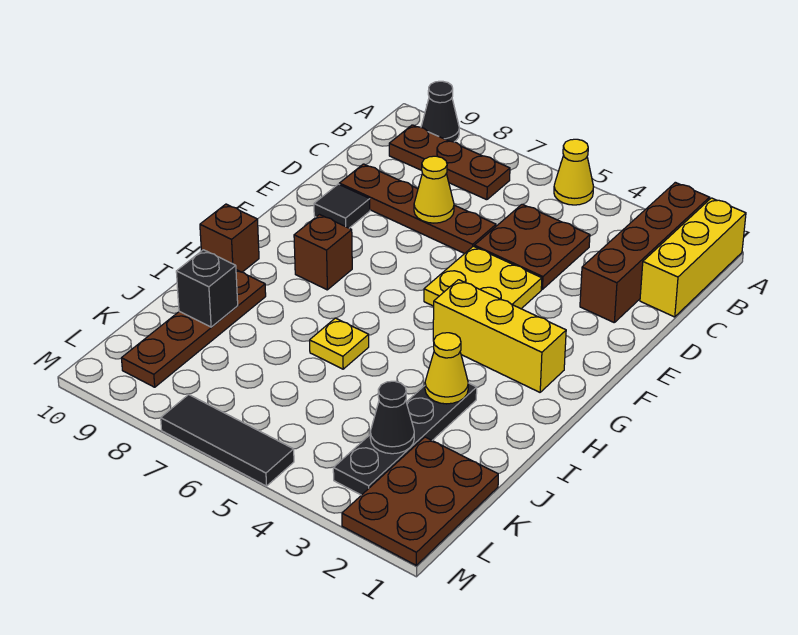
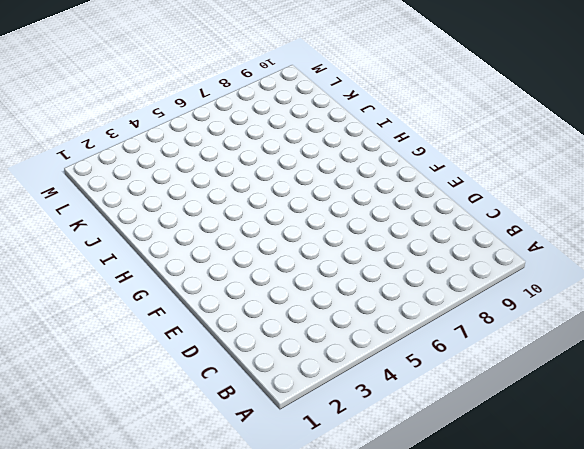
none -> yellow brick A1:C1 level 1
none -> brown brick A2:D2 level 1
none -> yellow cone A5 level 1

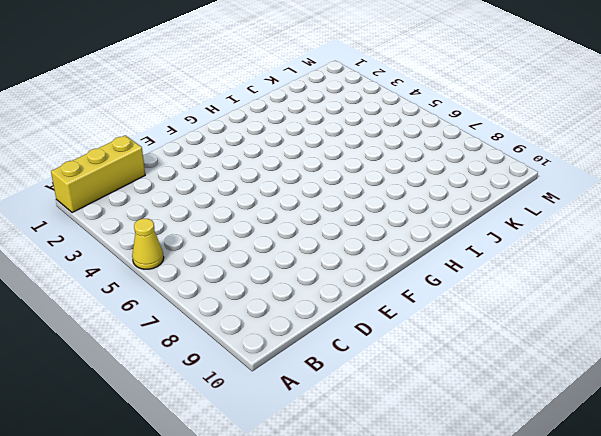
none -> brown brick A2:D2 level 1
none -> black cone A9 level 1
none -> brown plate B7:B9 level 1

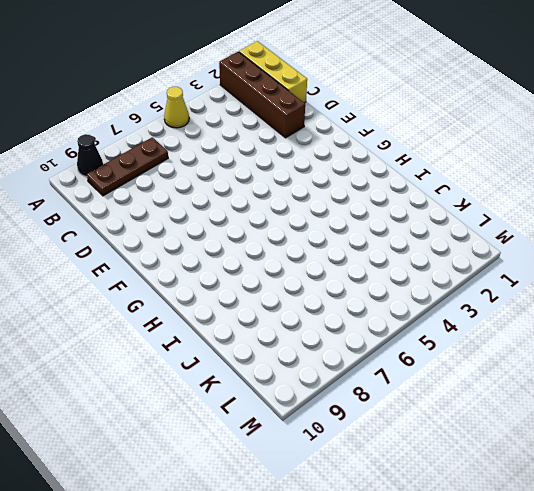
none -> brown plate C4:D5 level 1
none -> brown plate D6:D9 level 1
none -> yellow plate E4:F5 level 1

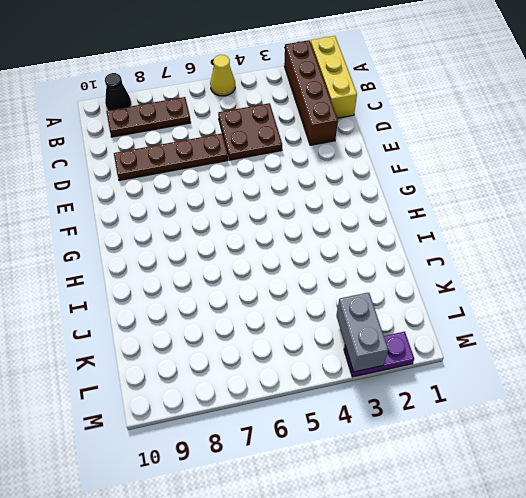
grey brick L3:M3 level 2 -> none
purple plate M2:M3 level 1 -> brown plate K1:M2 level 1
none -> yellow plate E4:F5 level 1
none -> black tile E9 level 1
none -> yellow brick G2:G4 level 1

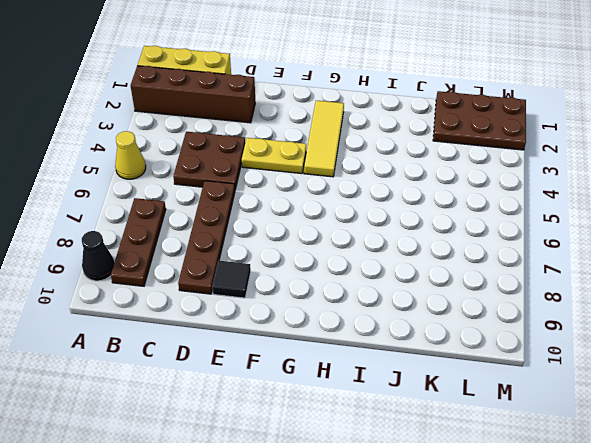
yellow plate E4:F4 level 1 -> yellow plate E4:F5 level 1
yellow tile G2:G4 level 1 -> yellow brick G2:G4 level 1
none -> brown brick G8 level 1
none -> brown brick H10 level 1
none -> black plate I3:L3 level 1

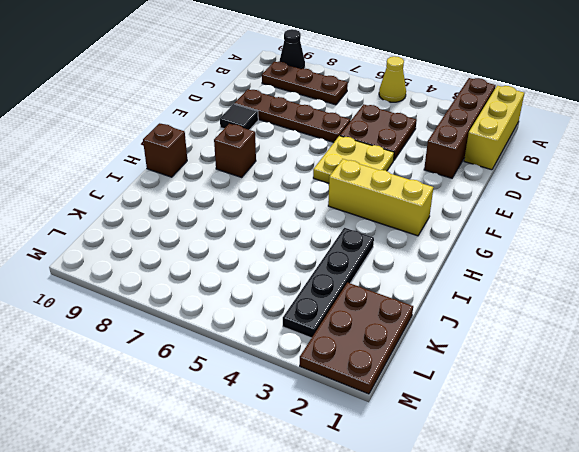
none -> yellow plate I6 level 1
none -> brown plate I9:L9 level 1
none -> black tile M5:M7 level 1

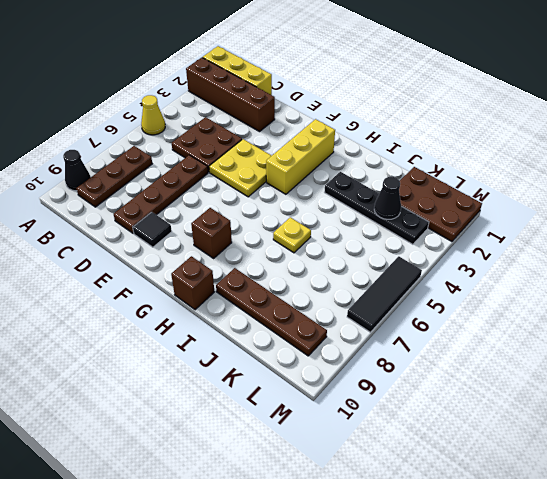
none -> yellow cone D7 level 2
none -> yellow cone I3 level 2
none -> black brick J9 level 2

